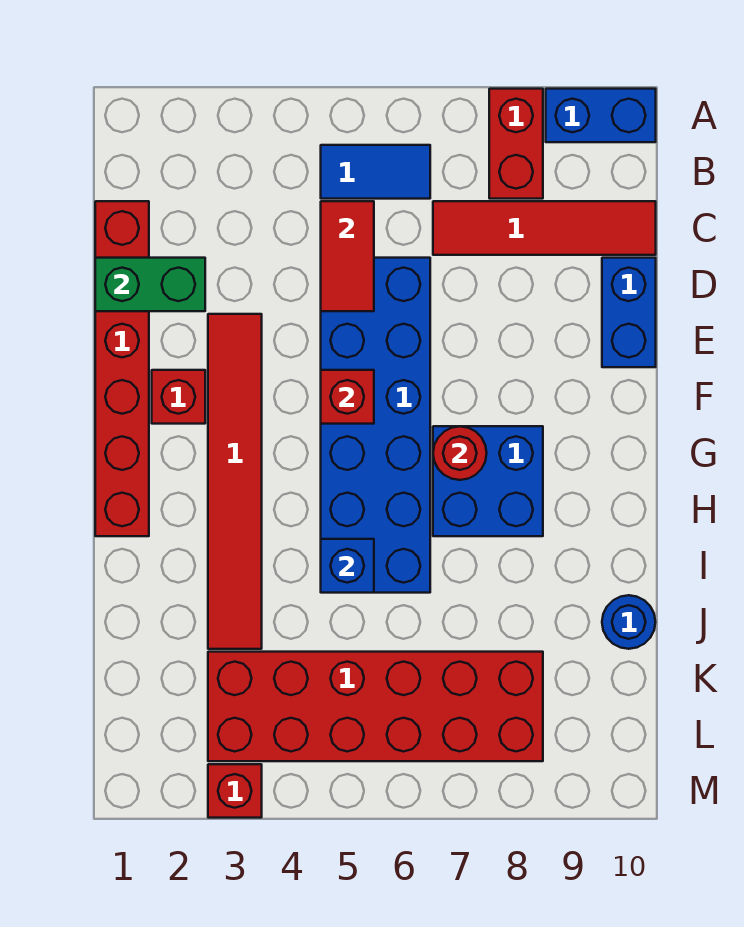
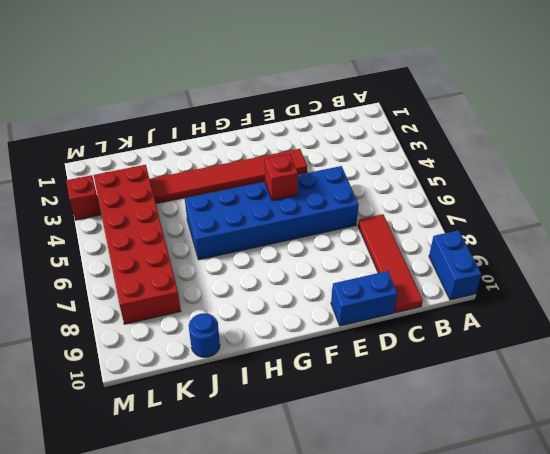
none -> red brick A8:B8 level 1
none -> blue tile B5:B6 level 1
none -> red brick C1:H1 level 1

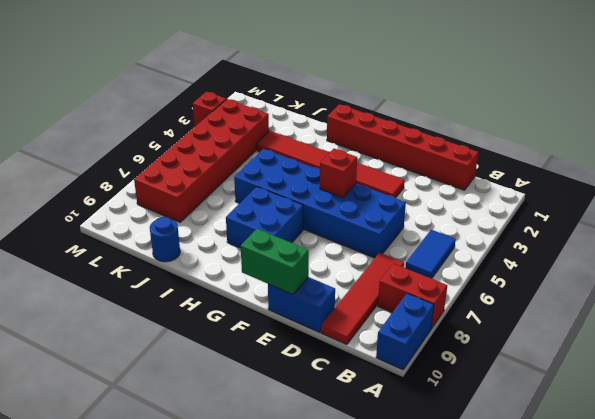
green brick E10:F10 level 2 -> green brick D1:D2 level 2
none -> red brick F2 level 1
none -> red tile C5:D5 level 2
none -> red round brick G7 level 2

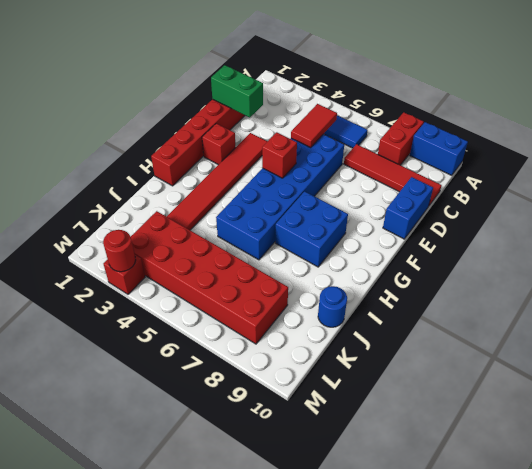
red round brick M3 level 2 -> red round brick G7 level 2
none -> blue brick I5 level 2

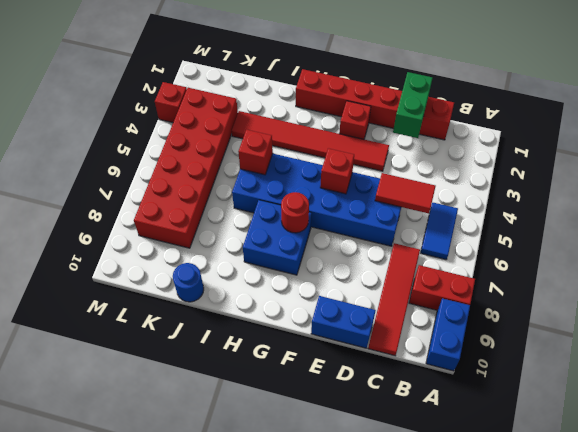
red brick I5 level 2 -> blue brick I5 level 2

